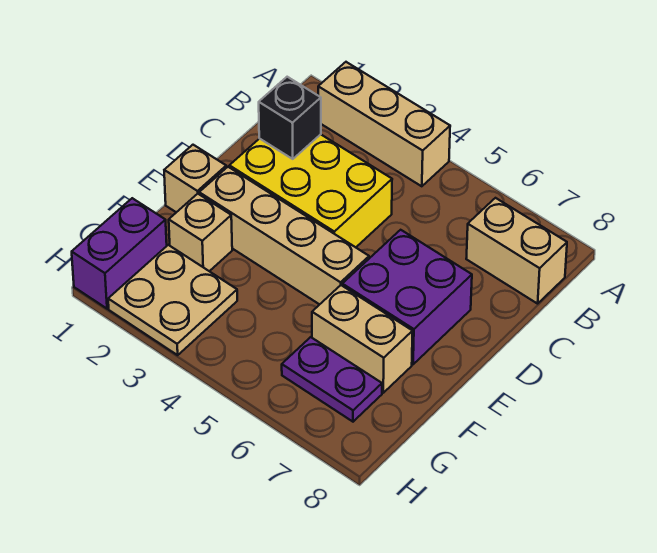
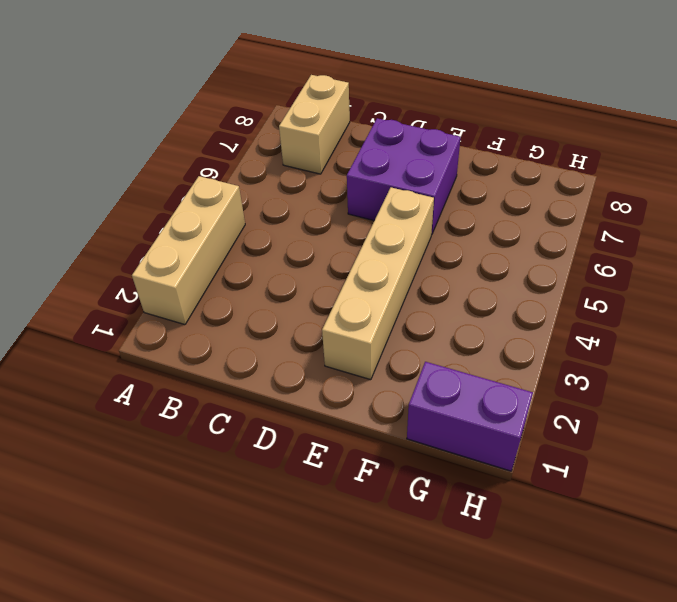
none -> yellow brick C2:D4 level 1
none -> tan brick E1 level 1
none -> tan brick F2 level 1

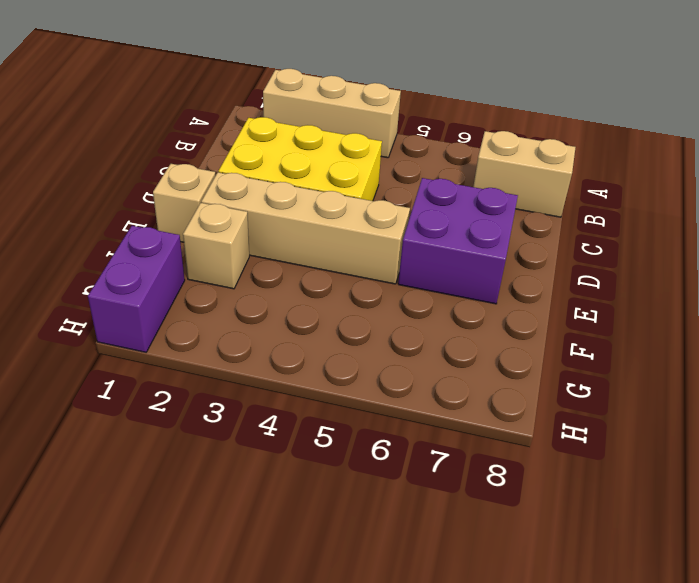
none -> tan brick F6:F7 level 1
none -> tan plate G2:H3 level 1
none -> purple plate G6:G7 level 1

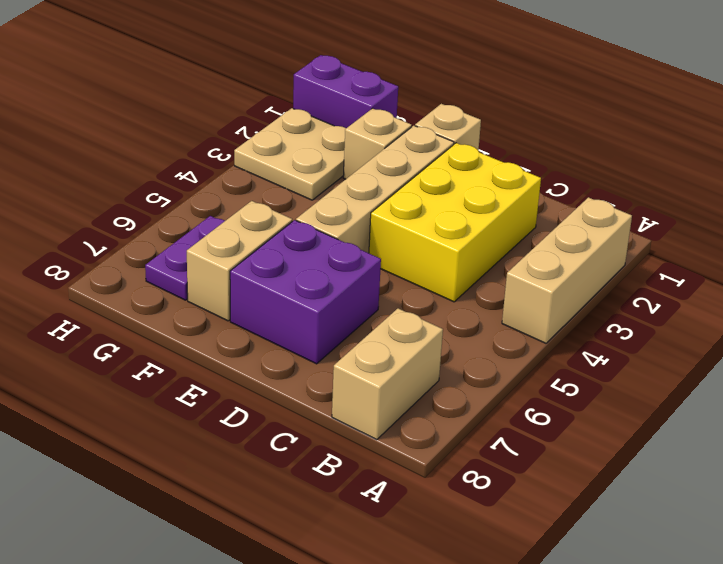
none -> black brick C2 level 2

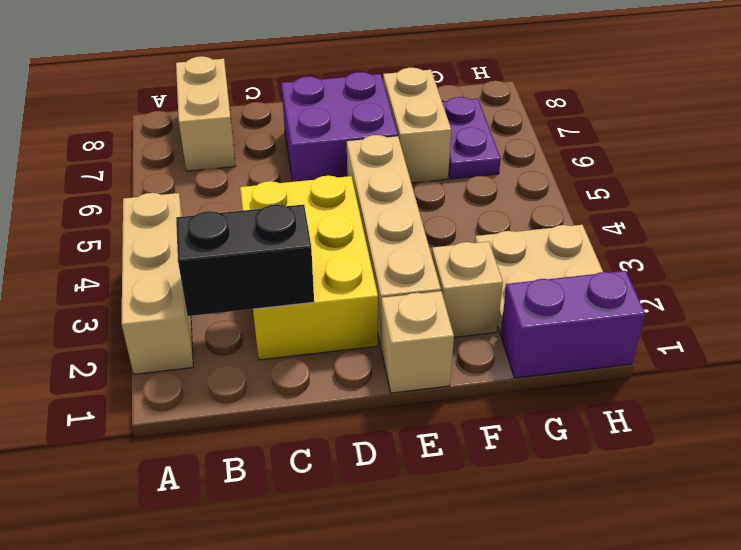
black brick B2:C2 level 2 -> black brick C2 level 2

